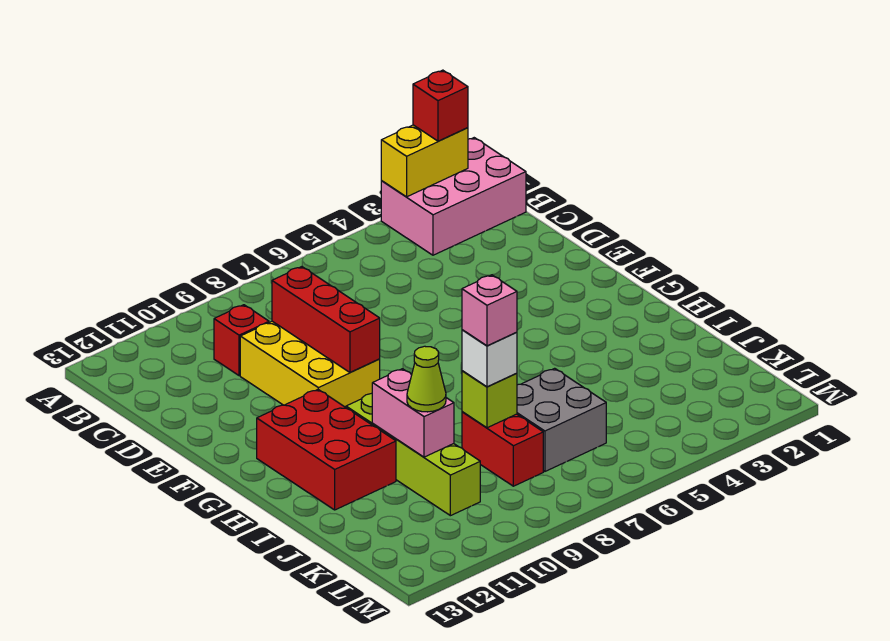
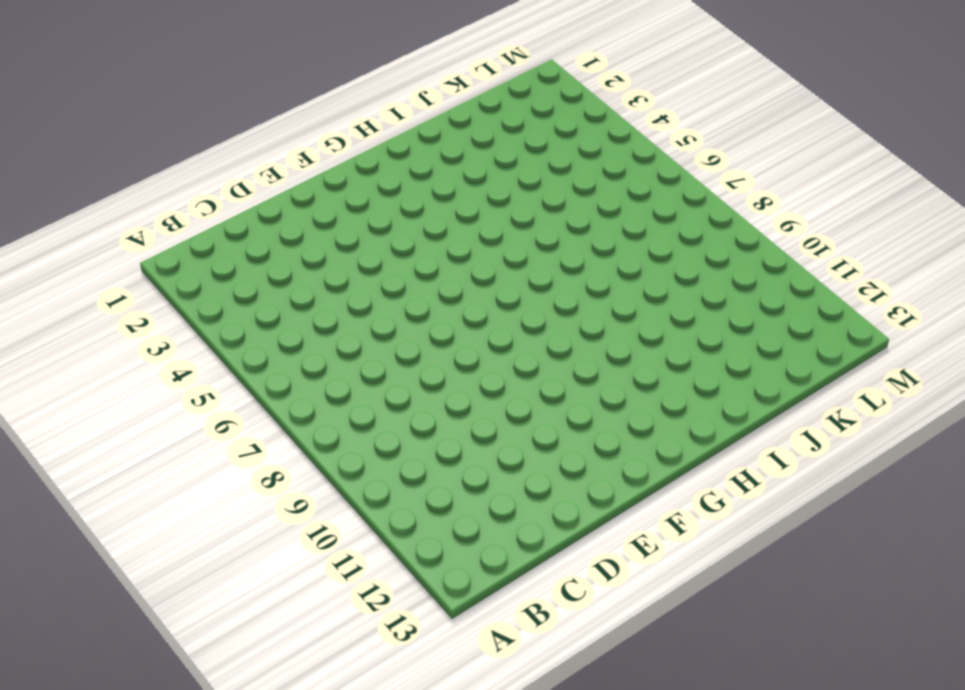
none -> pink brick A1:B3 level 1
none -> red brick C10 level 1
none -> yellow brick D9:F10 level 1

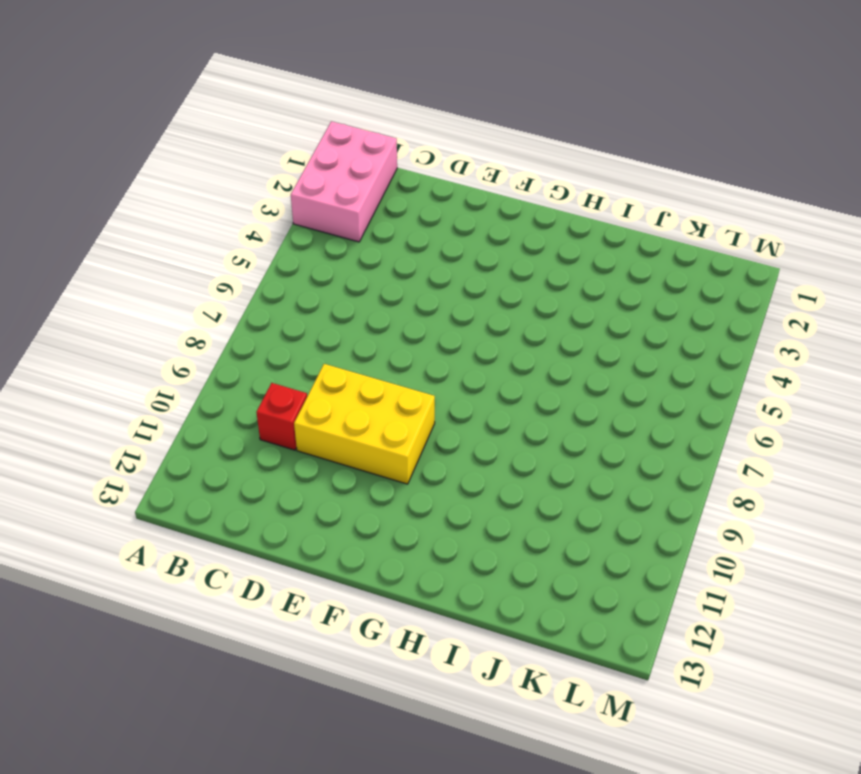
none -> red brick G11:I12 level 1
none -> lime brick H10:K10 level 1
none -> grey brick J6:K7 level 1

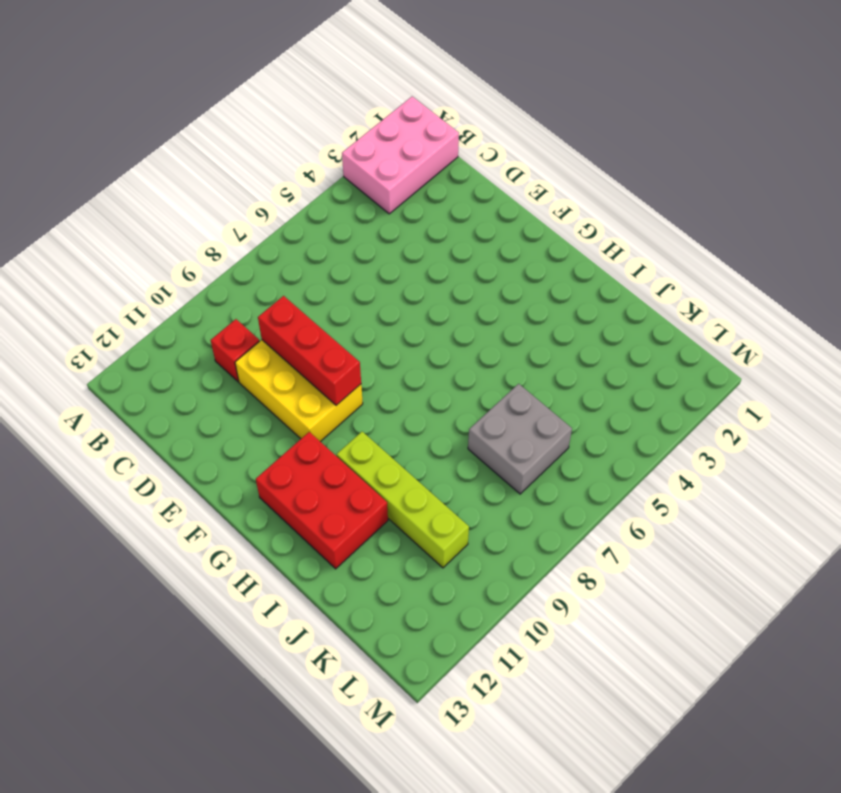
none -> red brick J8:K8 level 1
none -> yellow brick A2:A3 level 2
none -> pink brick I10:J10 level 2

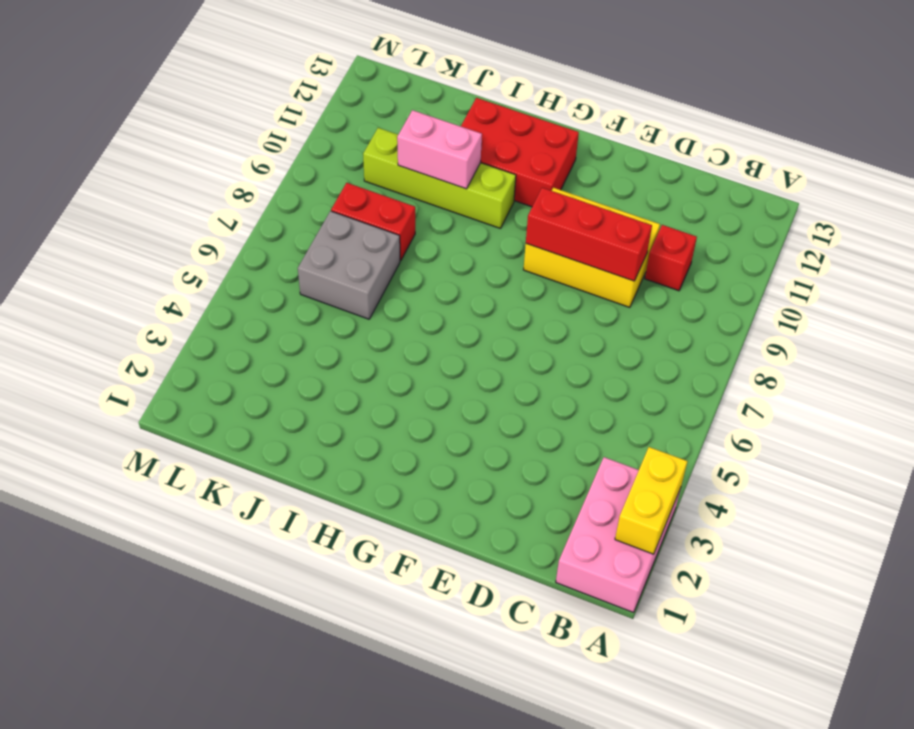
none -> lime brick J8 level 2
none -> red brick A2 level 3
none -> white brick J8 level 3

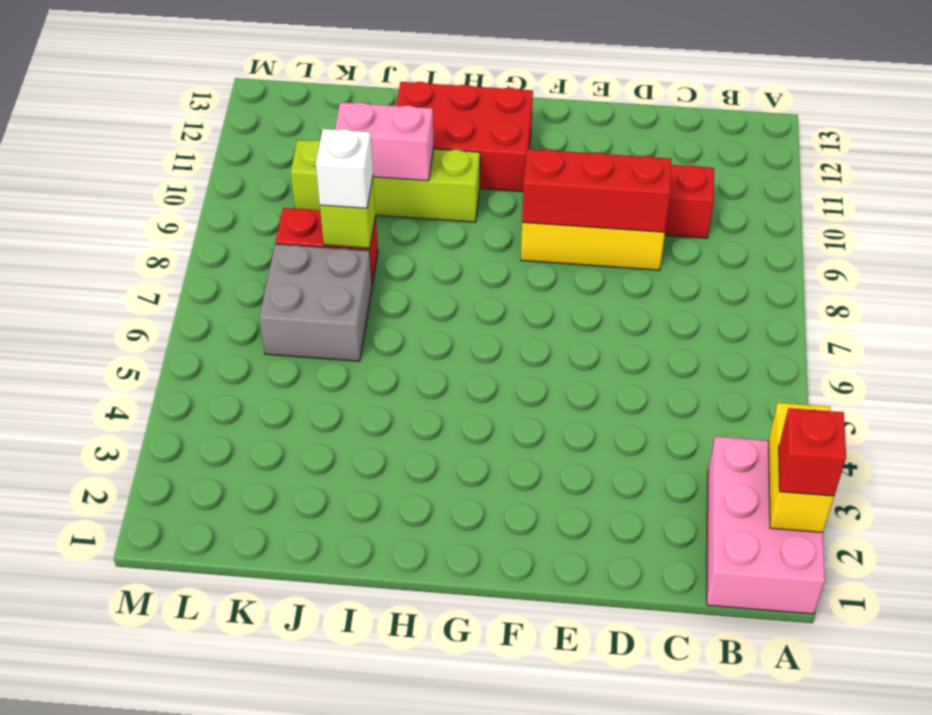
none -> lime cone J10 level 3
none -> pink brick J8 level 4

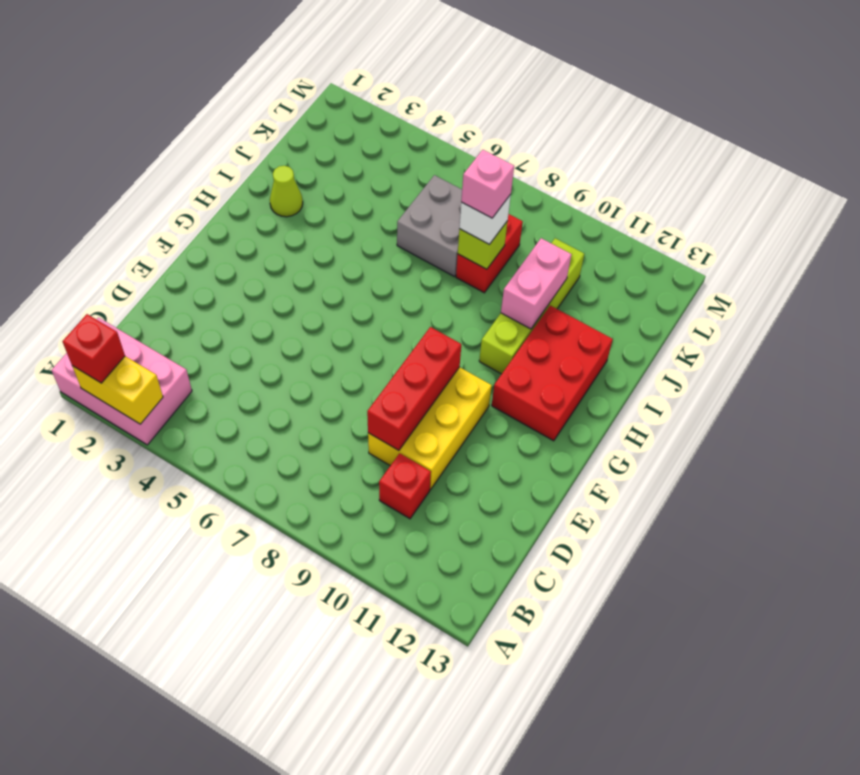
lime cone I2 level 1 -> lime cone J10 level 3

